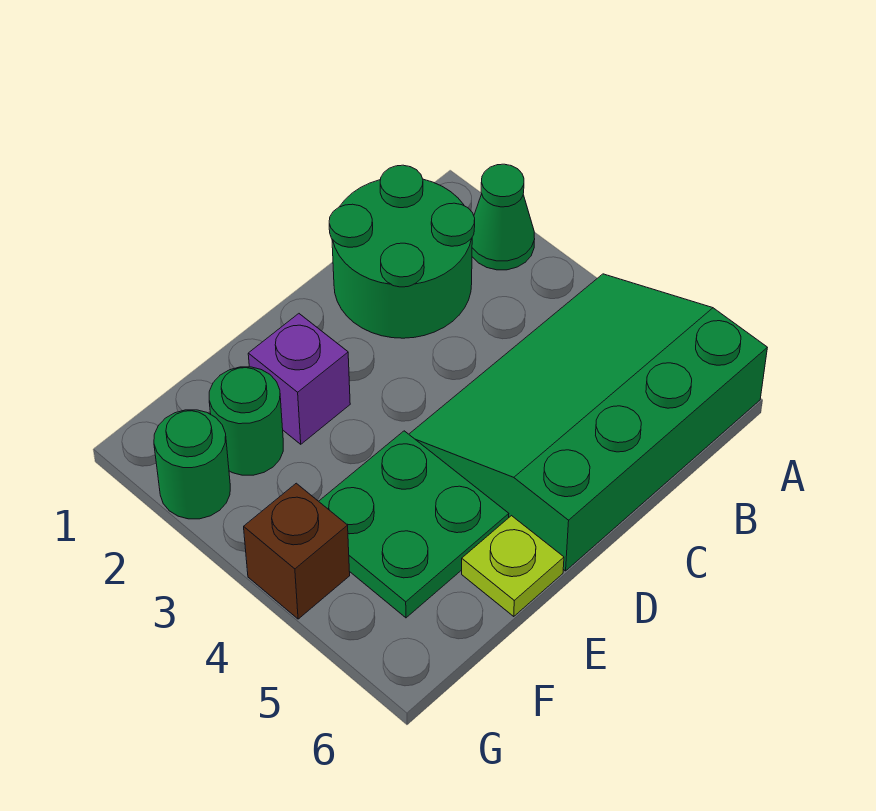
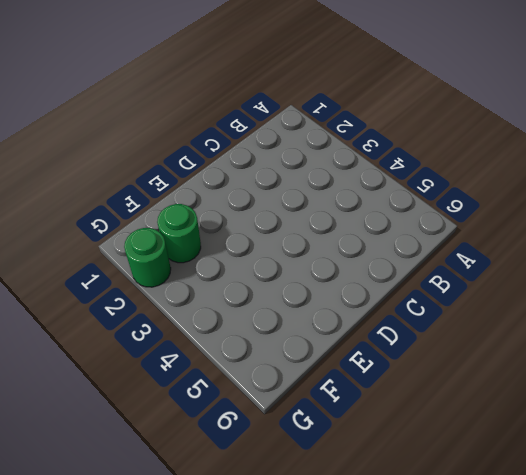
none -> green cone A2 level 1
none -> green slope A4:D6 level 1 top 6

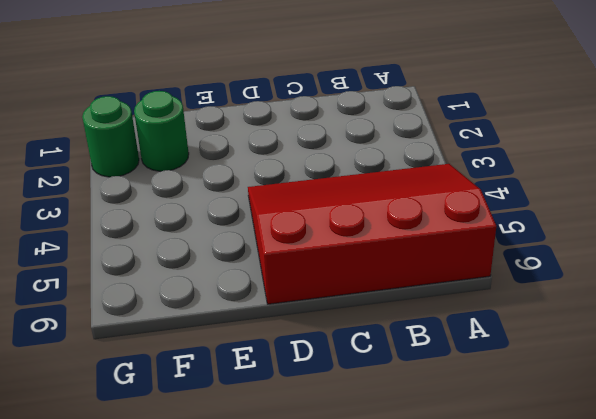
red slope A4:D6 level 1 top 6 -> green slope A4:D6 level 1 top 6
none -> green cone A2 level 1
none -> green round brick B1:C2 level 1

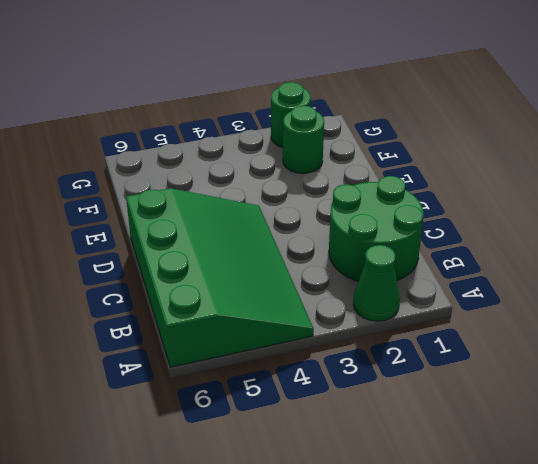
none -> purple brick E2 level 1
none -> green plate E4:F5 level 1

